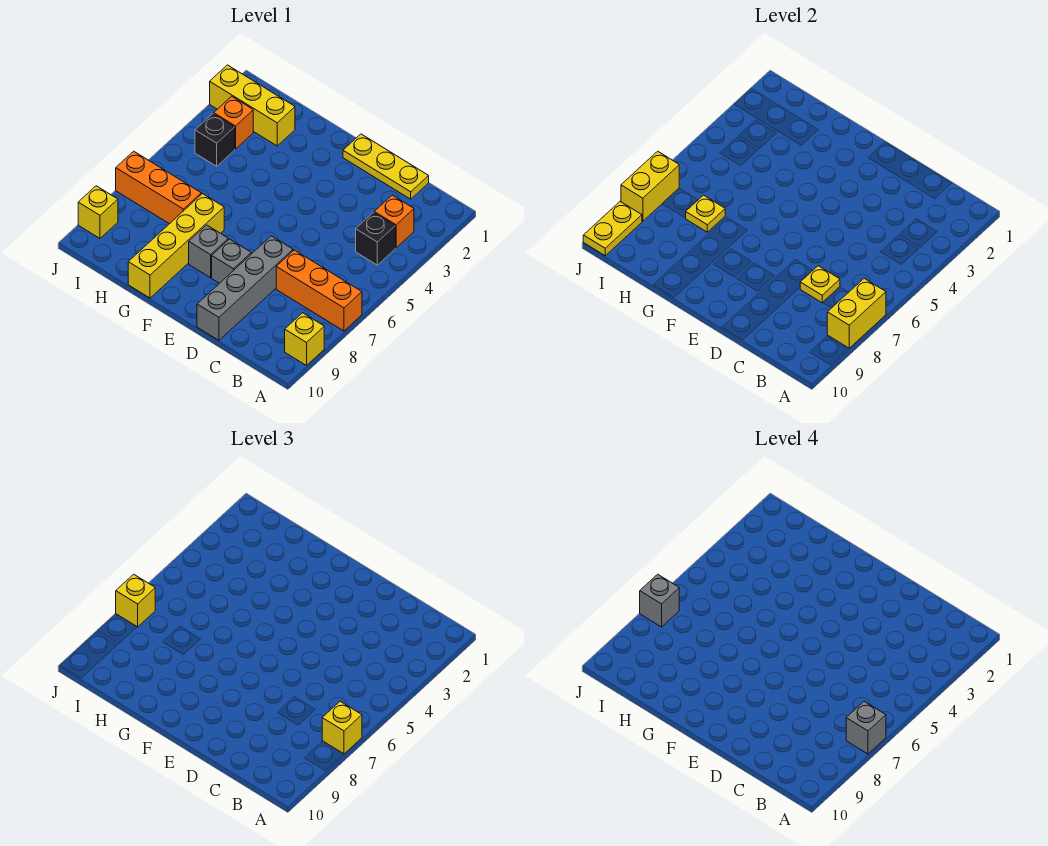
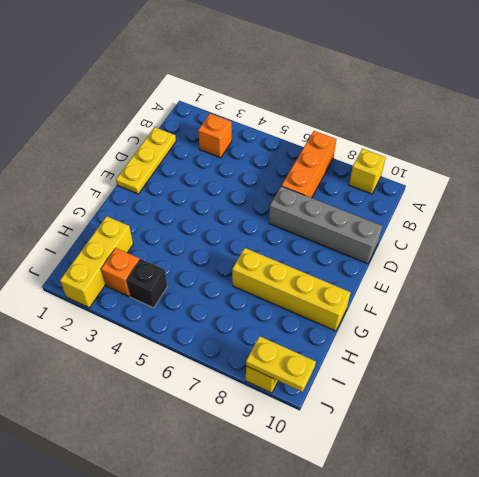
none -> black brick B4 level 1
none -> grey brick E8 level 1
none -> grey brick F8 level 1

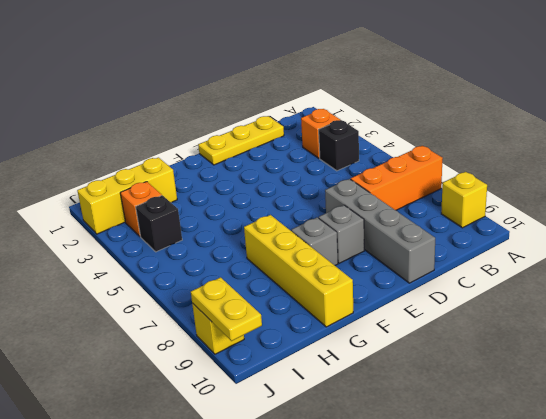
none -> orange brick H7:J7 level 1
none -> yellow brick A7:A8 level 2
none -> yellow plate C7 level 2

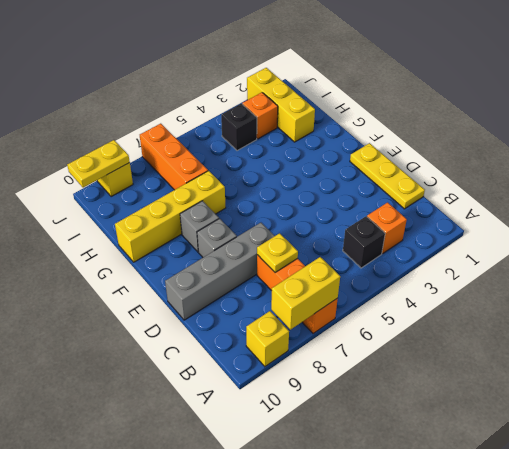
none -> yellow plate H7 level 2
none -> yellow brick J7:J8 level 2
none -> yellow brick A7 level 3

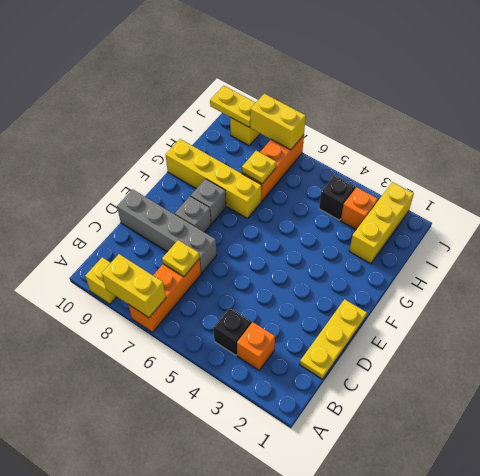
none -> yellow brick A7 level 3
none -> yellow brick J7 level 3
none -> grey brick A7 level 4

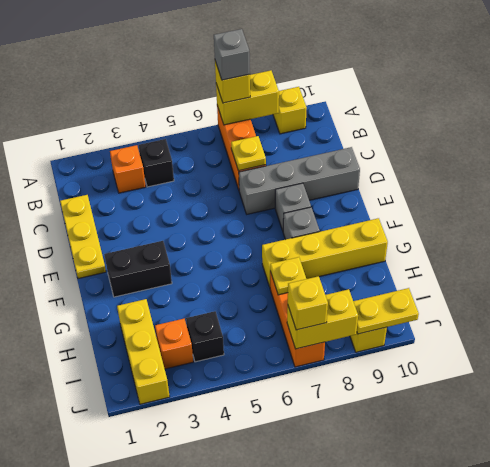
black brick F2:F3 level 1 -> none
none -> grey brick J7 level 4

